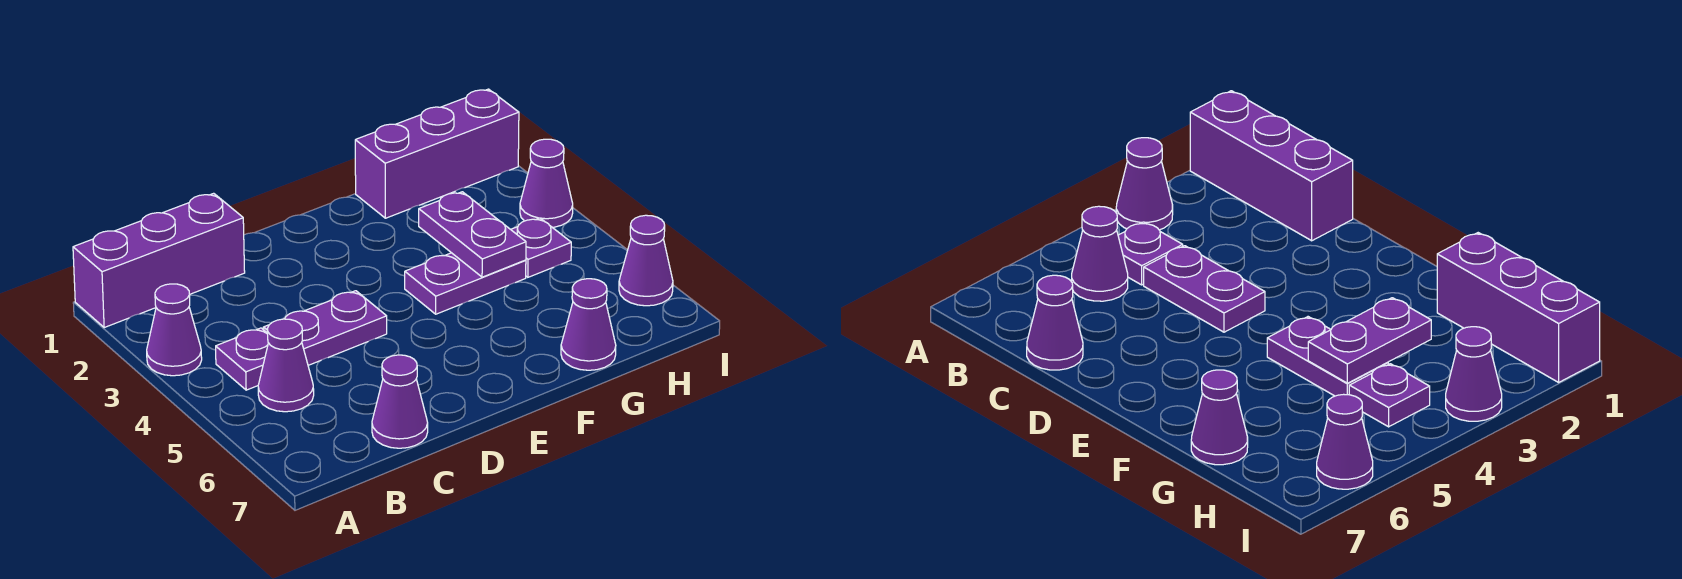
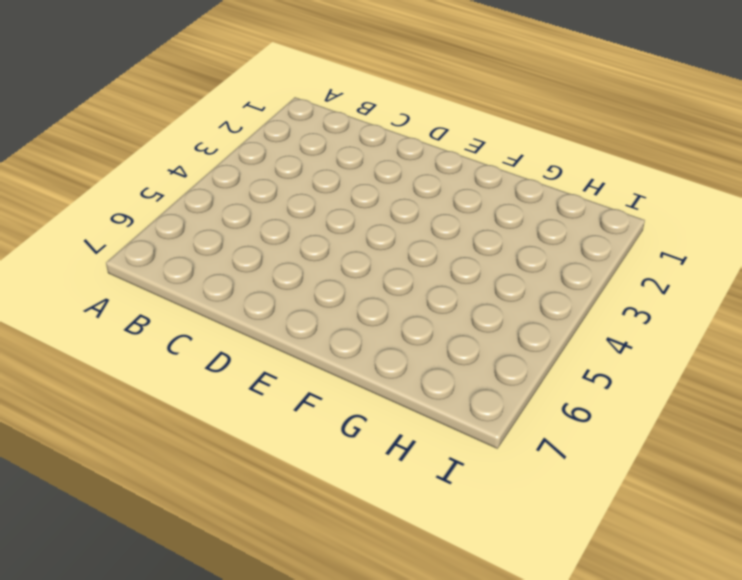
none -> purple brick A1:C1 level 1
none -> purple cone A3 level 1
none -> purple plate B4 level 1

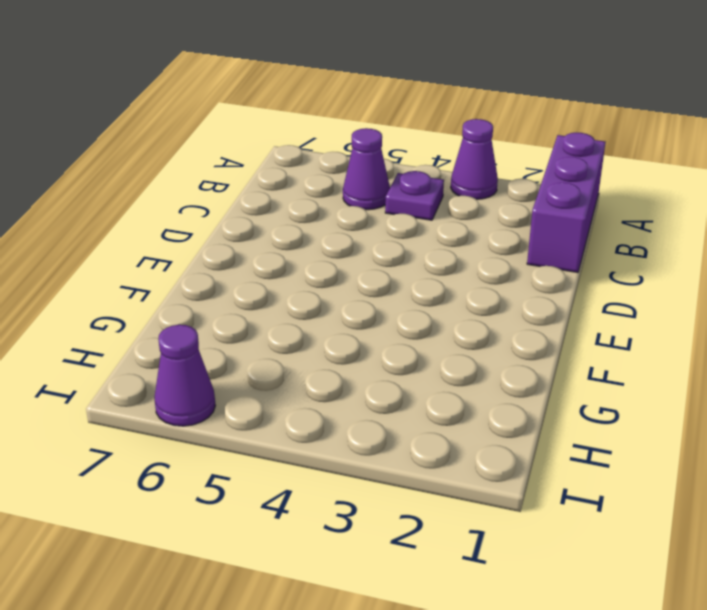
none -> purple plate C4:D4 level 1
none -> purple cone C7 level 1
none -> purple plate F4:G4 level 1

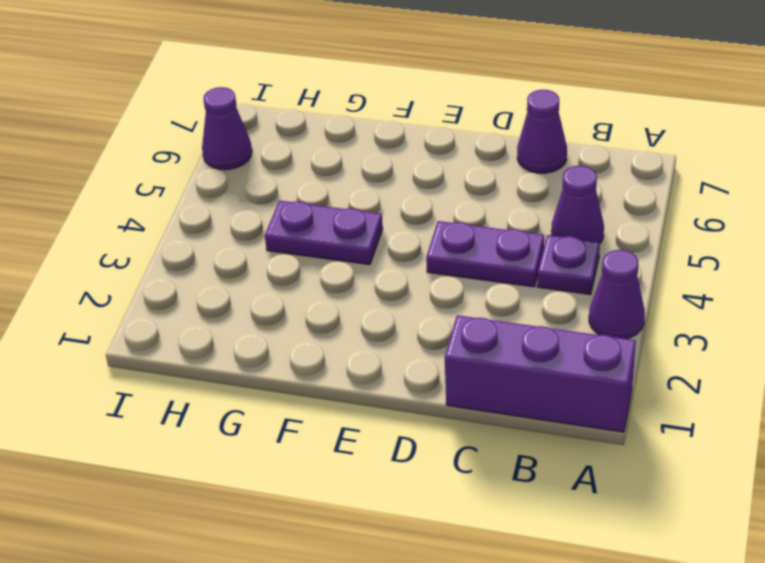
none -> purple brick G1:I1 level 1
none -> purple cone G7 level 1
none -> purple plate H4 level 1

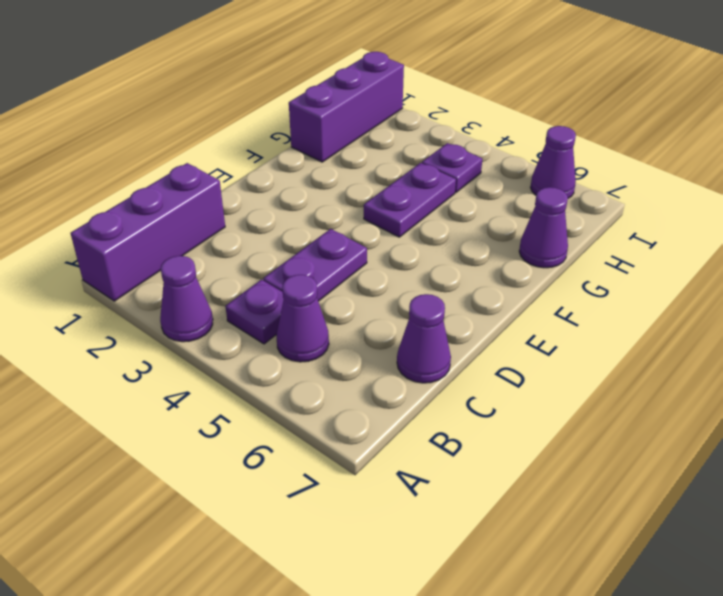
none -> purple cone I3 level 1
none -> purple plate G3:G4 level 2

